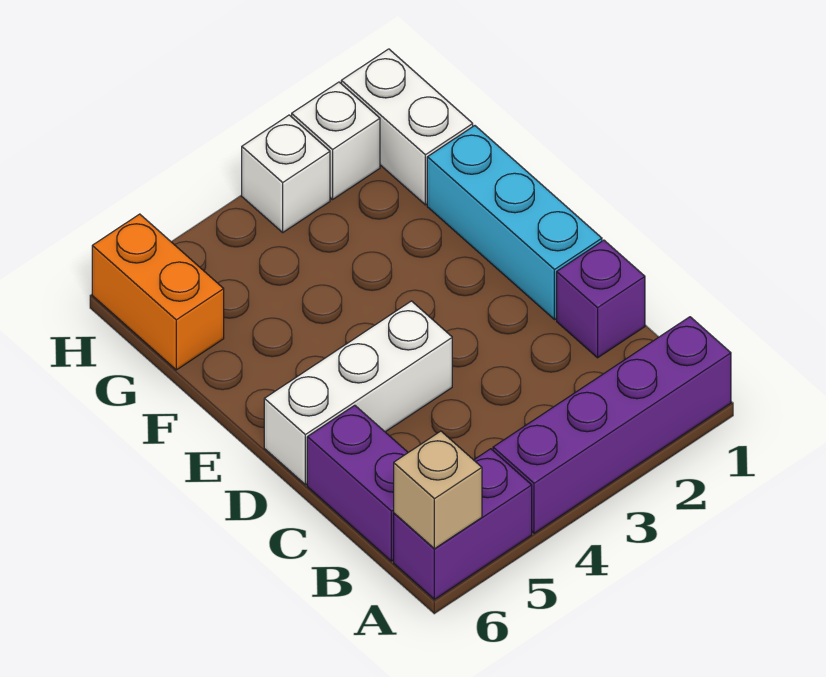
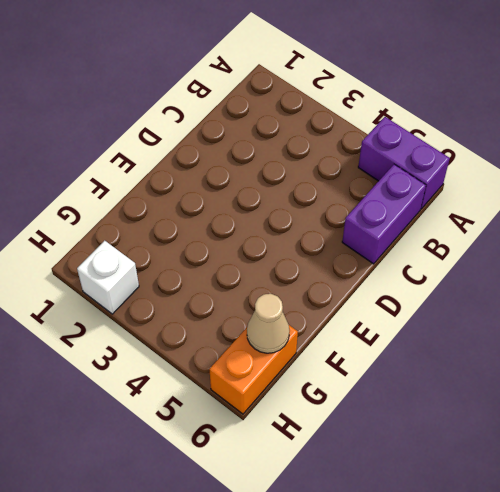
tan cone G6 level 2 -> none
none -> purple brick A1:A4 level 1
none -> purple brick C1 level 1

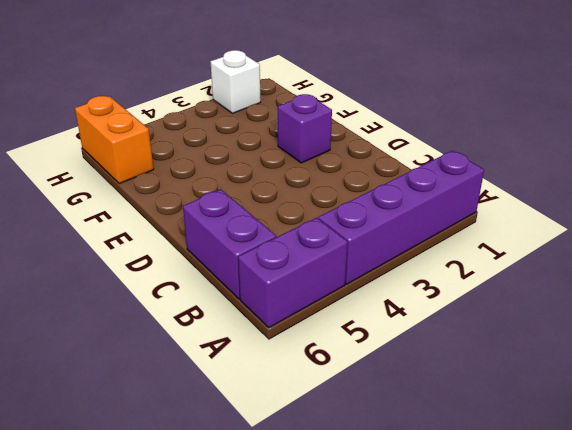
purple brick E2 level 1 -> purple brick C1 level 1
none -> cyan brick D1:F1 level 1
none -> white brick D4:D6 level 1

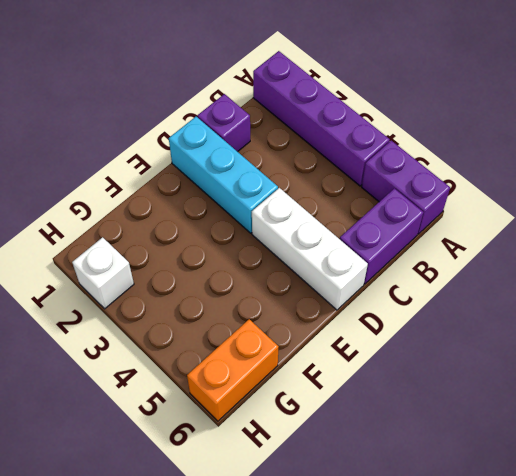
cyan brick D1:D3 level 1 -> cyan brick D1:F1 level 1
none -> white brick G1:H1 level 1
none -> white brick H3 level 1

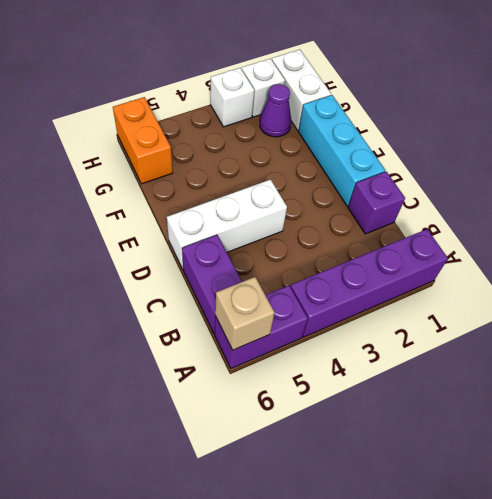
purple cone G2 level 1 -> none

